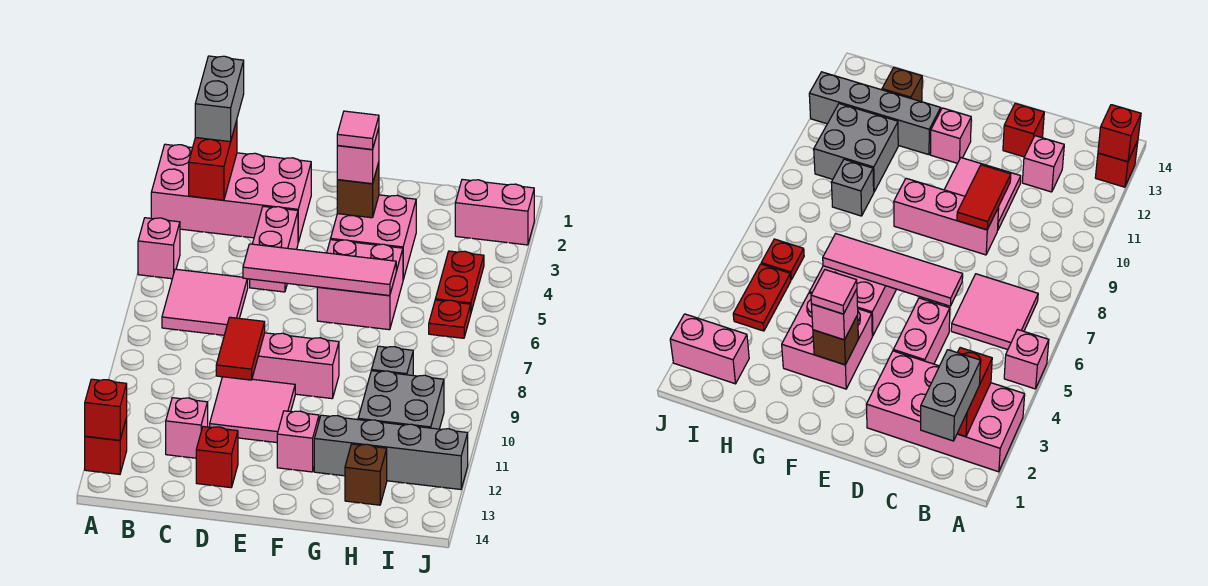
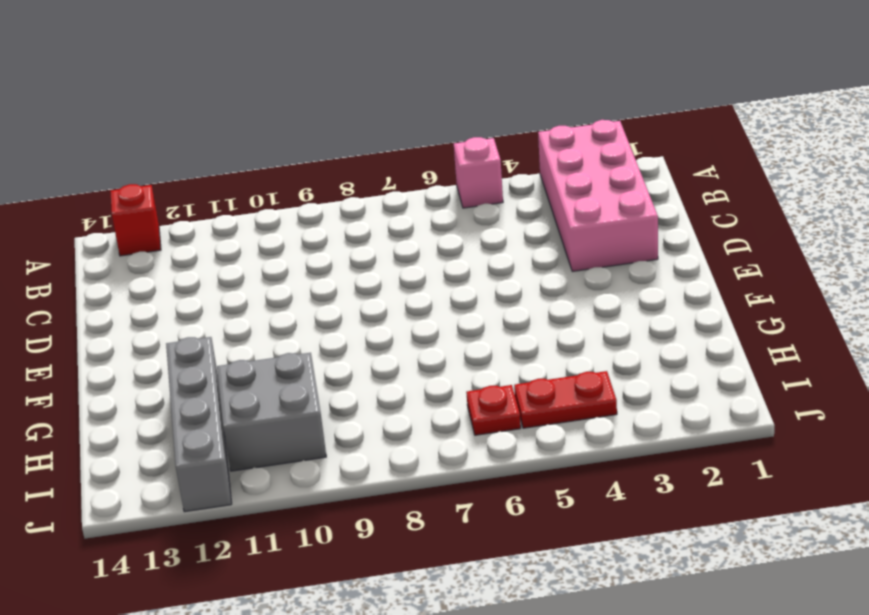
none -> pink tile B6:C7 level 1
none -> pink brick C12 level 1
none -> pink brick D4:D5 level 1

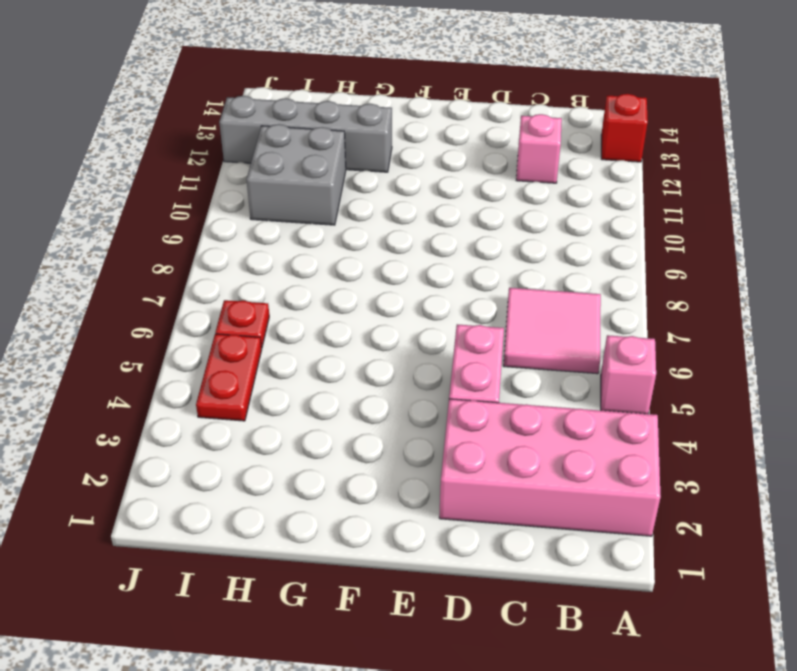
none -> pink brick D9:F9 level 1
none -> pink tile D10:E11 level 1
none -> red brick D13 level 1

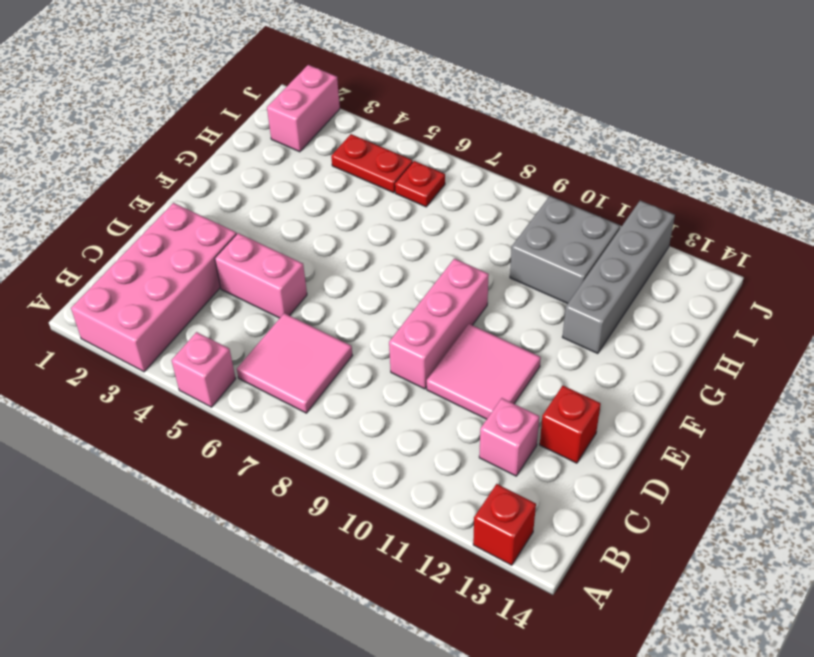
none -> pink brick F3:G4 level 1
none -> pink brick F5:G6 level 1
none -> pink brick F12 level 1

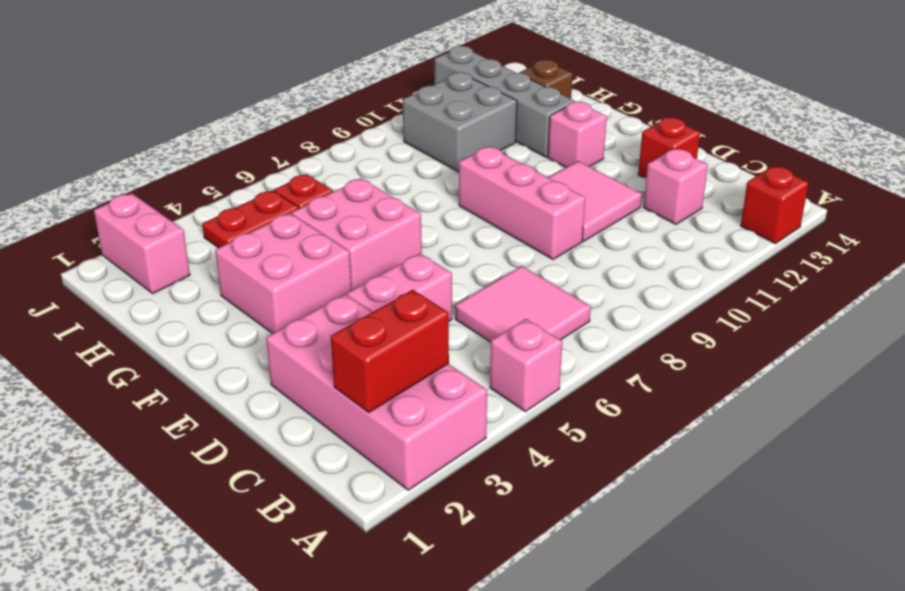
none -> grey brick H9 level 1
none -> red brick A13 level 2
none -> pink tile D6:G6 level 2

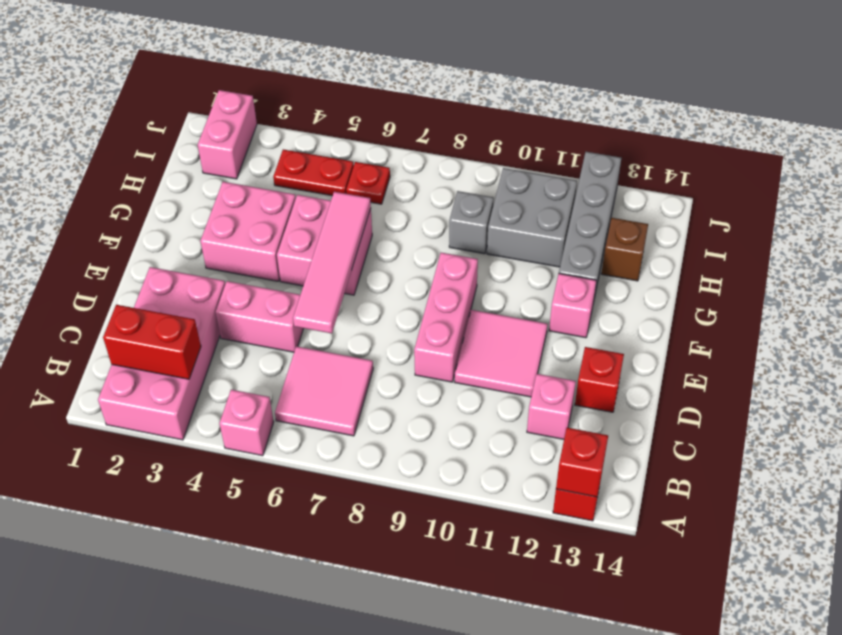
none -> red tile D9:D10 level 2
none -> brown brick F3 level 2
none -> grey brick B1:B2 level 3

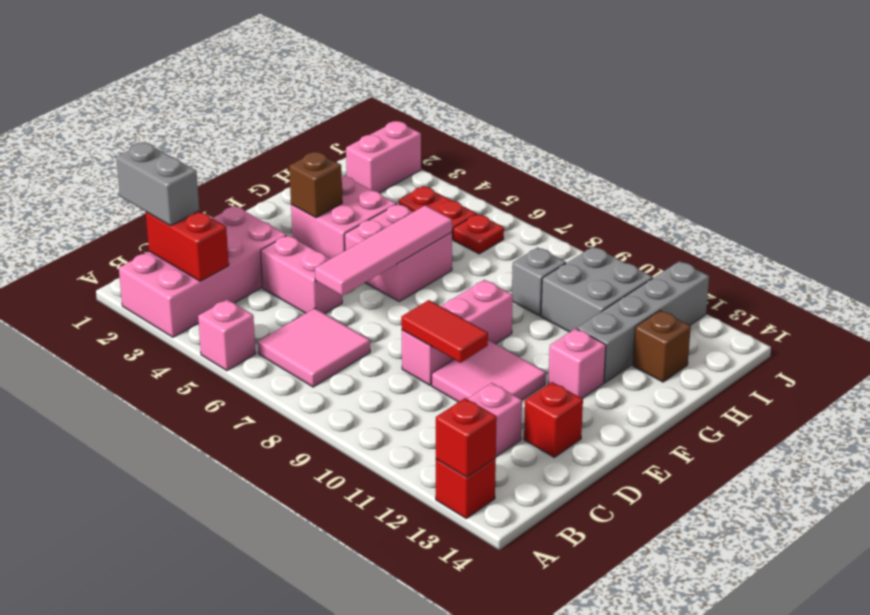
none -> pink brick F3 level 3
none -> pink tile F3 level 4

